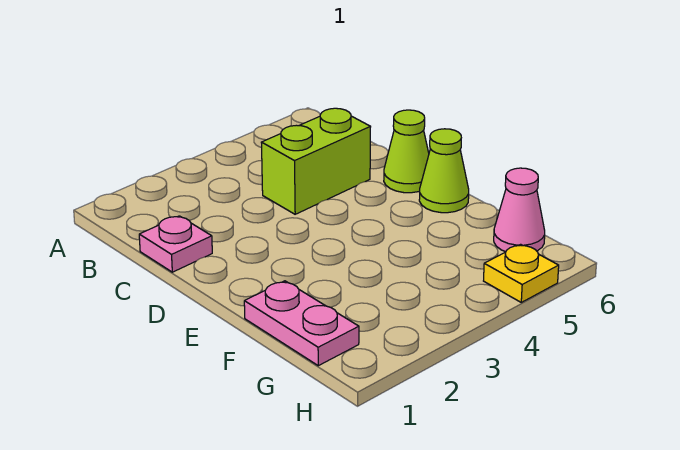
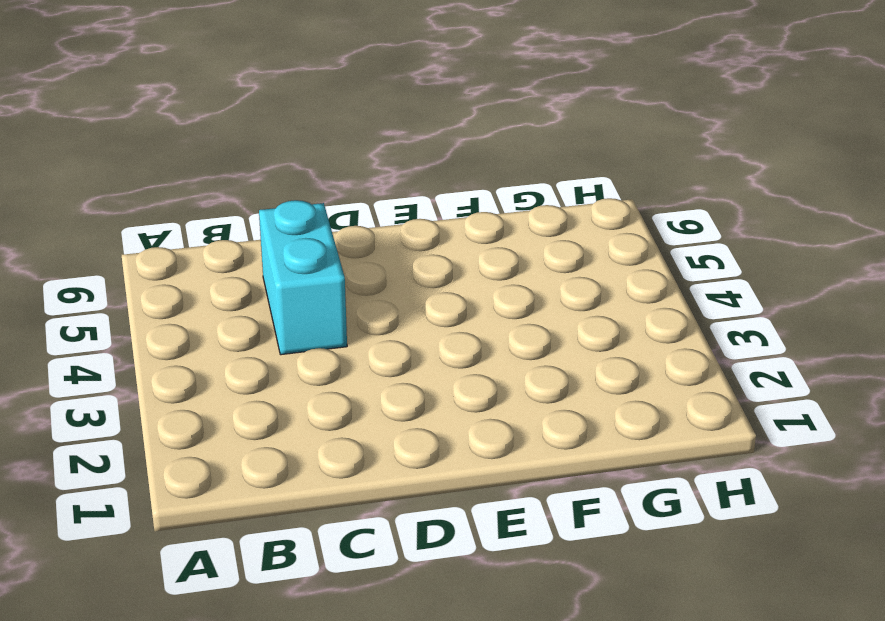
cyan brick C4:C5 level 1 -> lime brick C4:C5 level 1
none -> pink plate C1 level 1
none -> lime cone D6 level 1

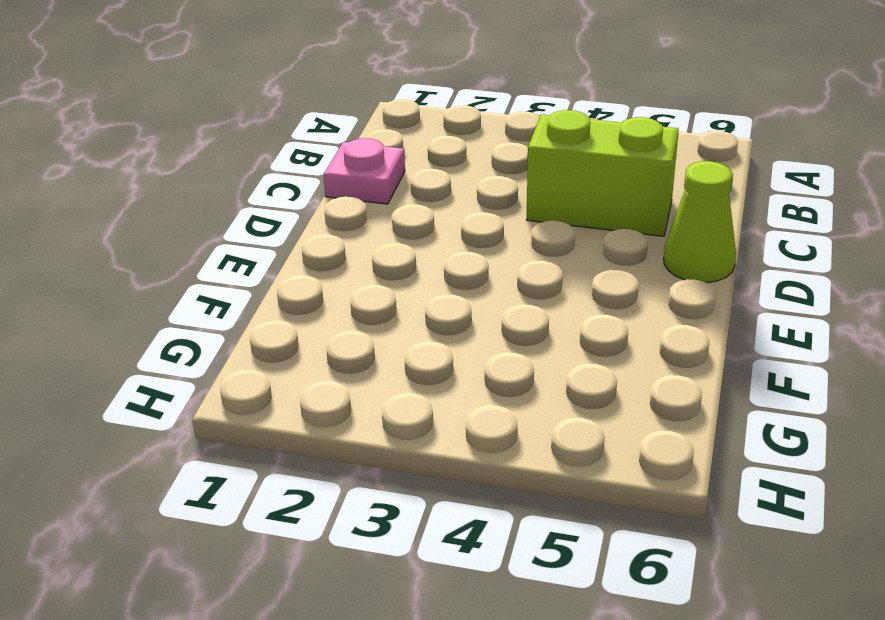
none -> lime cone E6 level 1
none -> pink plate F1:G1 level 1

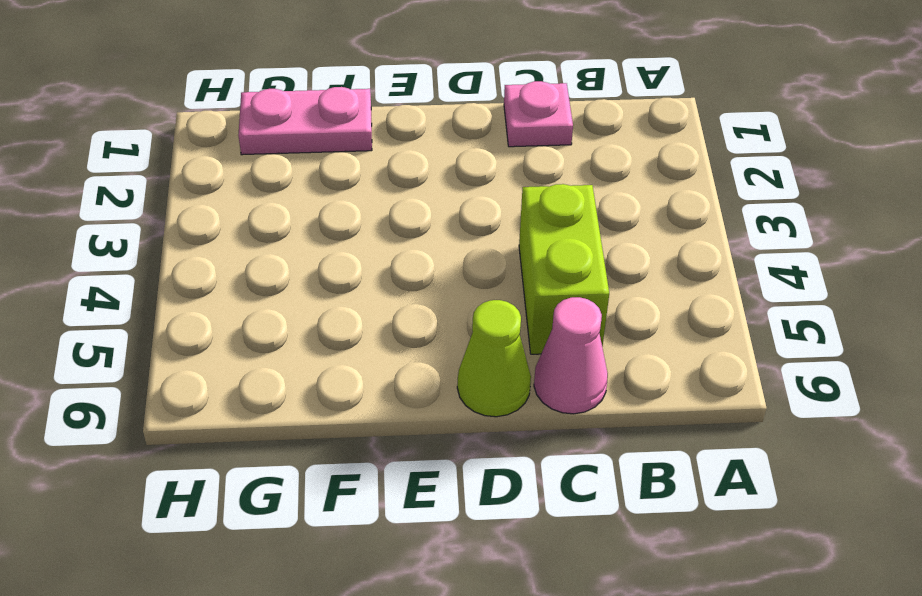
pink cone C6 level 1 -> pink cone G6 level 1
none -> lime cone E6 level 1
none -> yellow plate H5 level 1

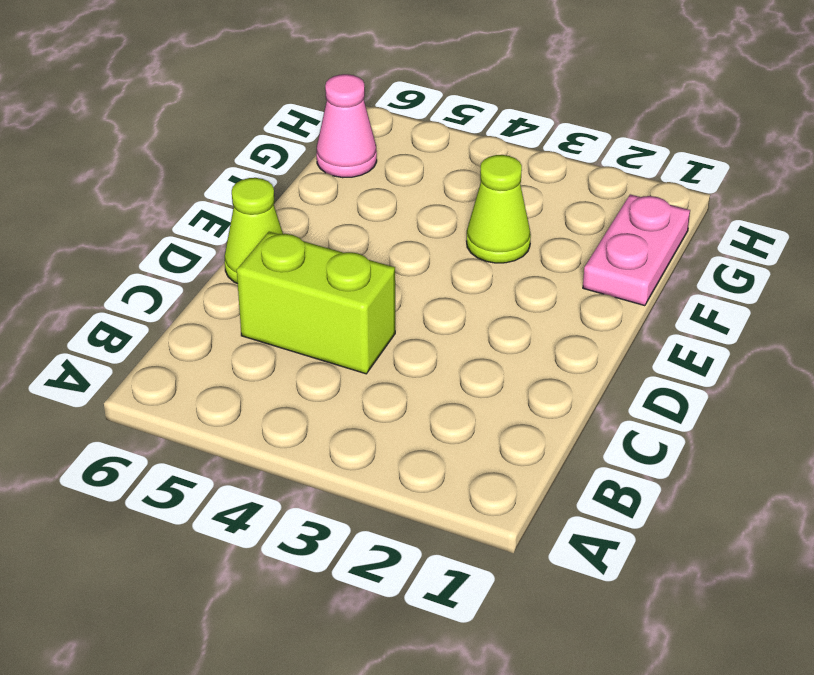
lime cone F3 level 1 -> lime cone E6 level 1
none -> pink plate C1 level 1
none -> yellow plate H5 level 1

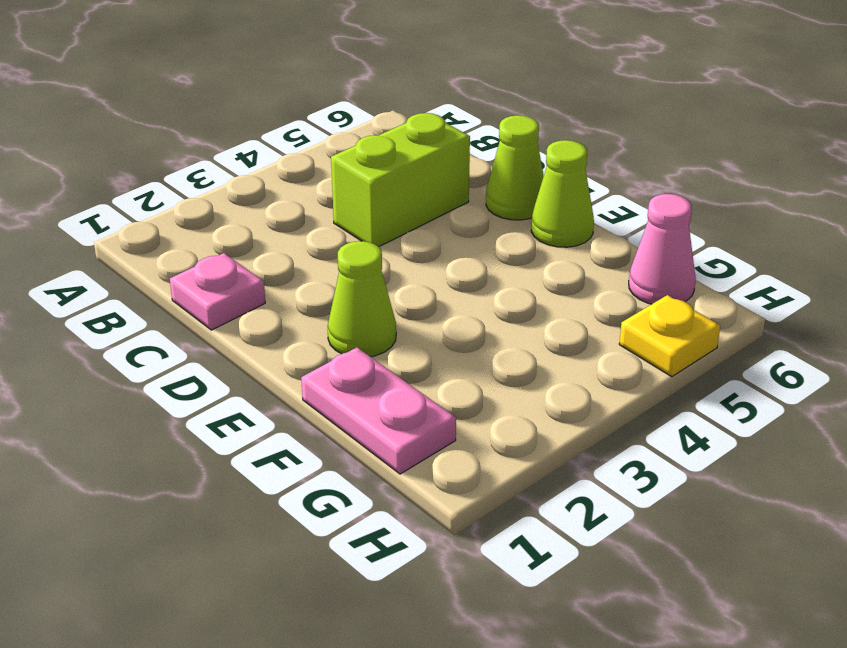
lime cone E2 level 1 -> none

